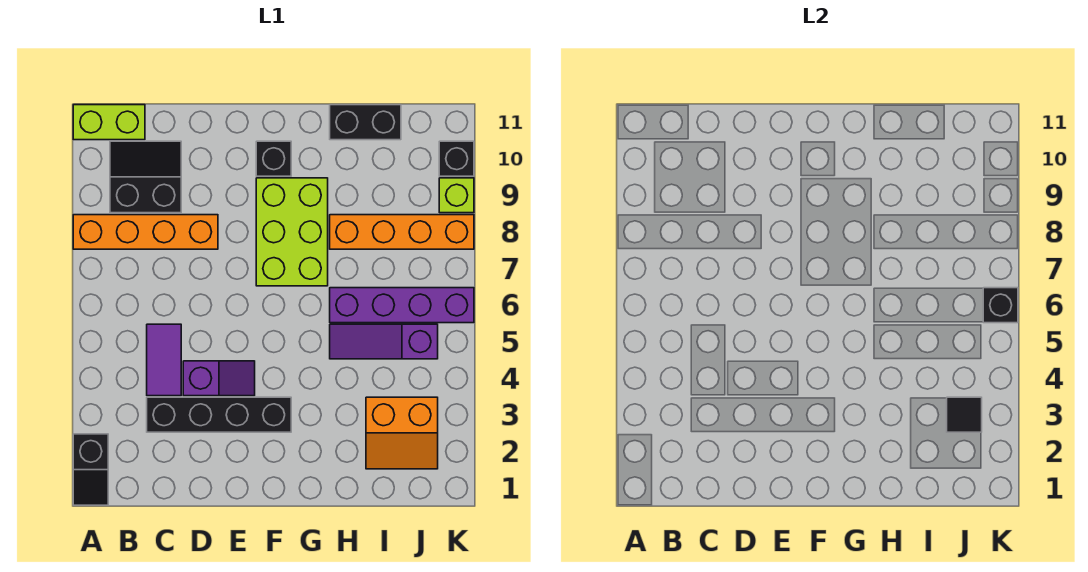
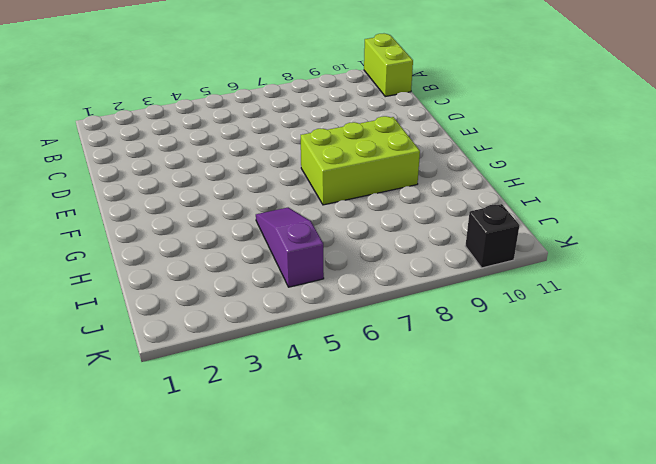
none -> black slope A1:A2 level 1 top 2
none -> orange brick A8:D8 level 1
none -> black slope B9:C10 level 1 top 9

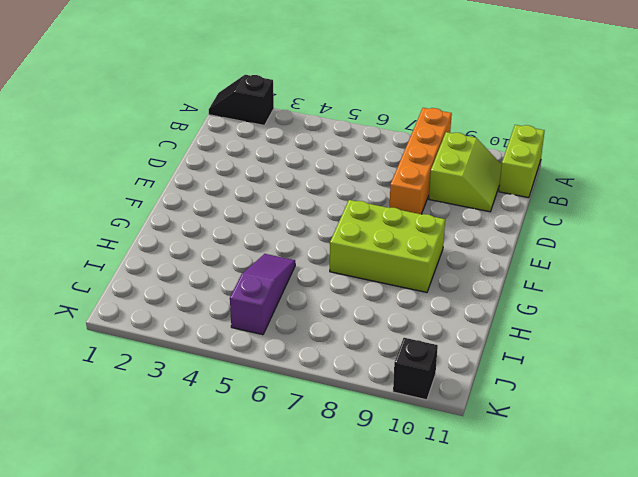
lime slope B9:C10 level 1 top 9 -> black slope B9:C10 level 1 top 9
none -> black brick C3:F3 level 1
none -> purple tile C4:C5 level 1
none -> purple slope D4:E4 level 1 top D

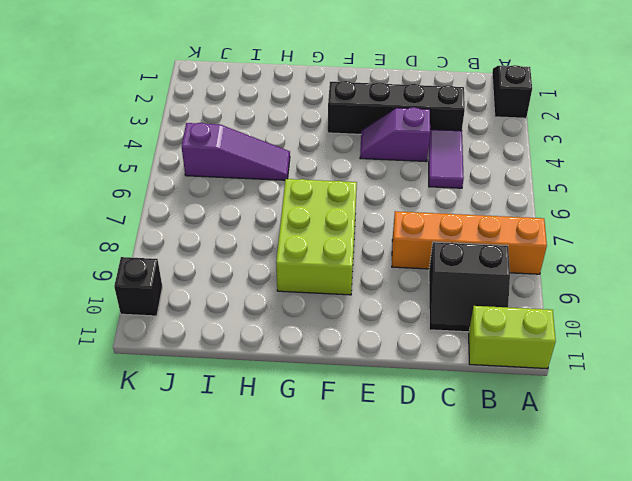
none -> black brick F10 level 1
none -> purple brick H6:K6 level 1
none -> orange brick H8:K8 level 1

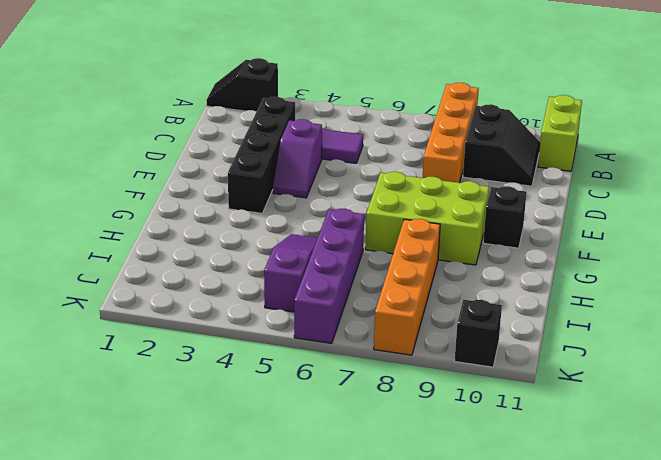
none -> black brick H11:I11 level 1
none -> orange slope I2:J3 level 1 top 3
none -> lime brick K9 level 1

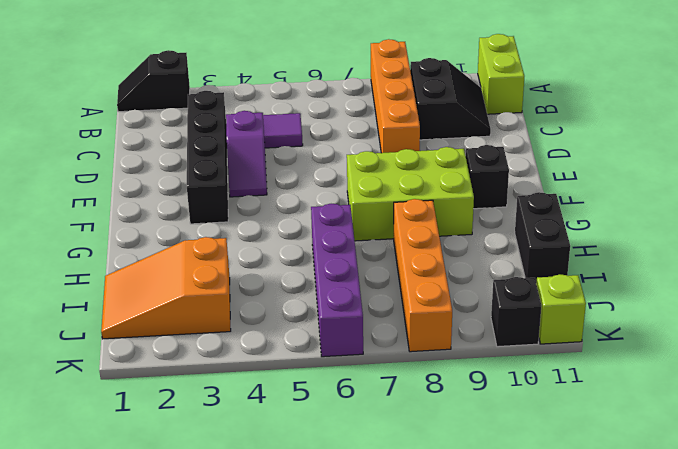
orange slope I1:J3 level 1 top 3 -> orange slope I2:J3 level 1 top 3
lime brick K11 level 1 -> lime brick K9 level 1
none -> purple slope H5:J5 level 1 top J
none -> black tile J3 level 2
none -> black brick K6 level 2

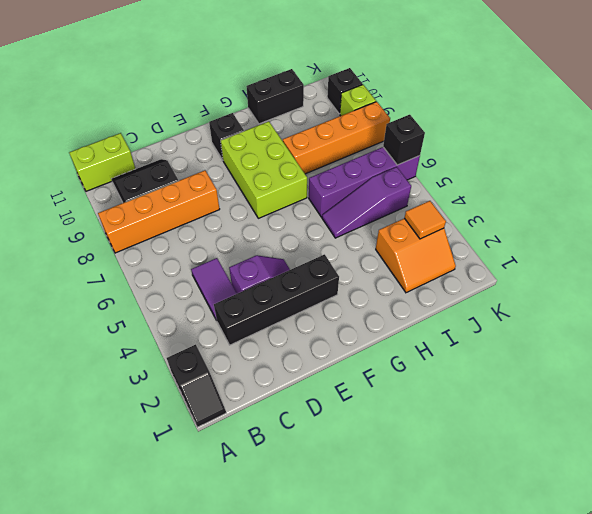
orange tile J3 level 2 -> black tile J3 level 2

